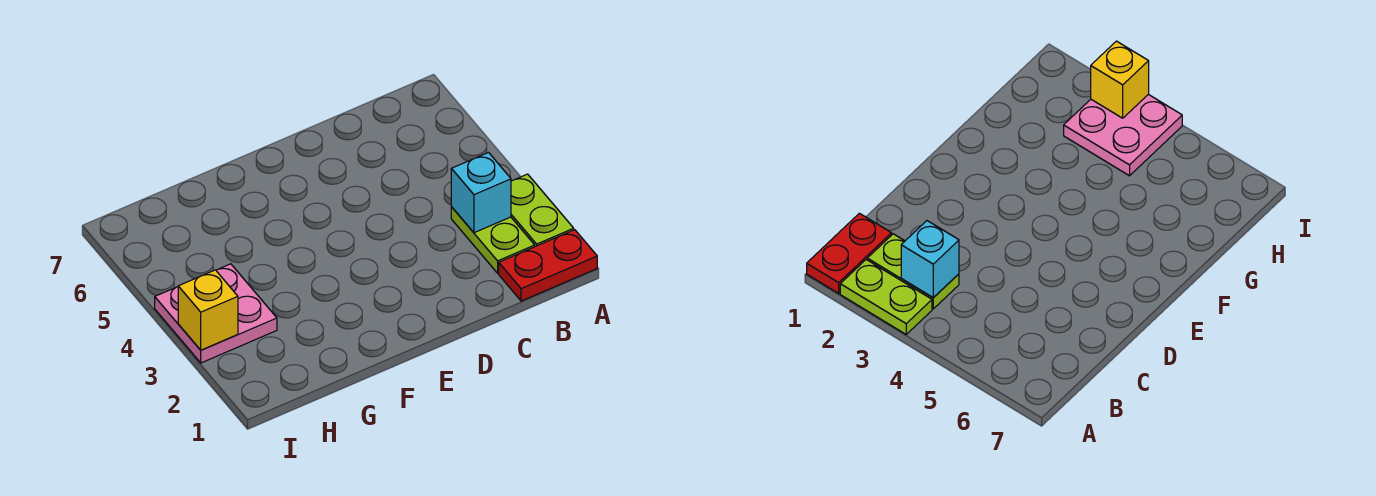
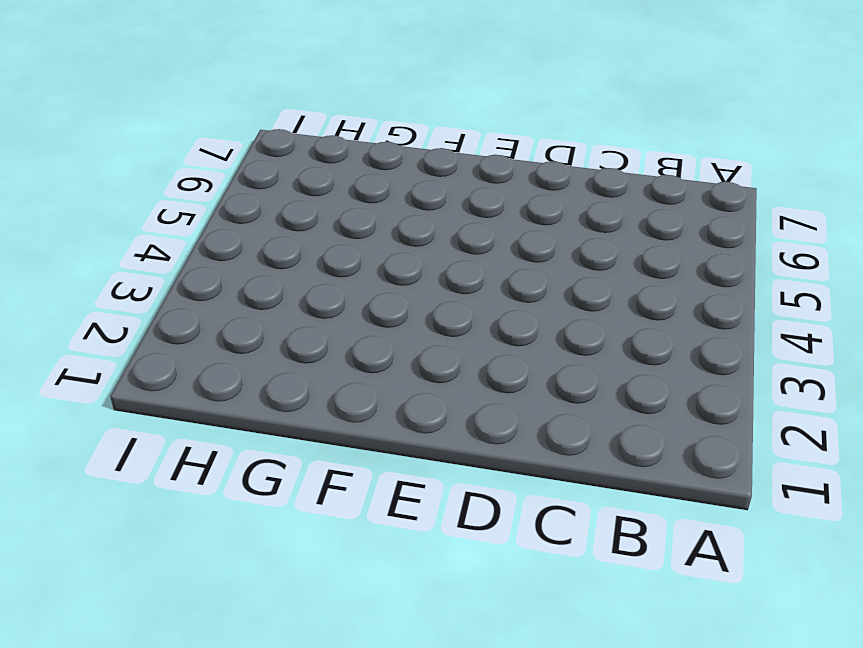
none -> red plate A1:B1 level 1
none -> lime plate A2:A3 level 1

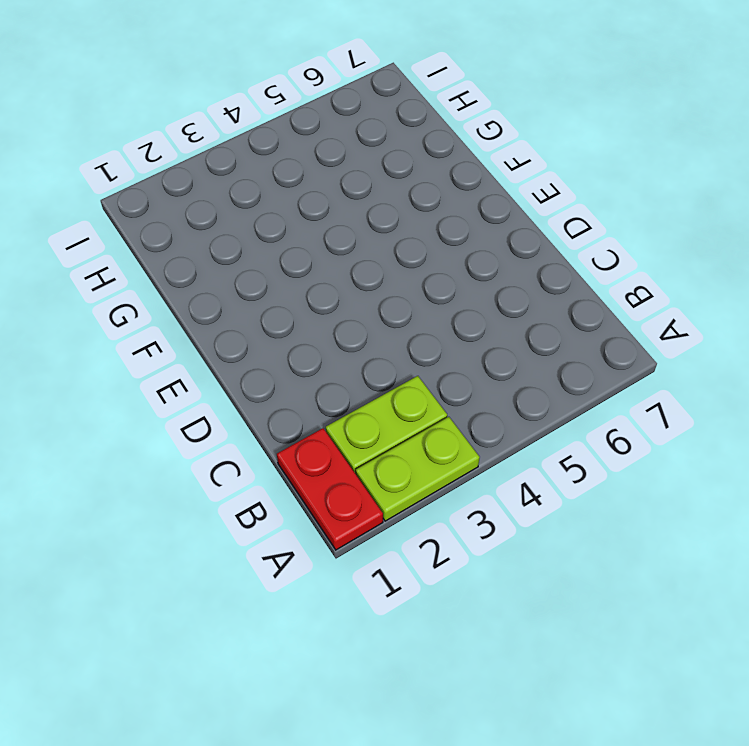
none -> pink plate H3:I4 level 1
none -> cyan brick B3 level 2

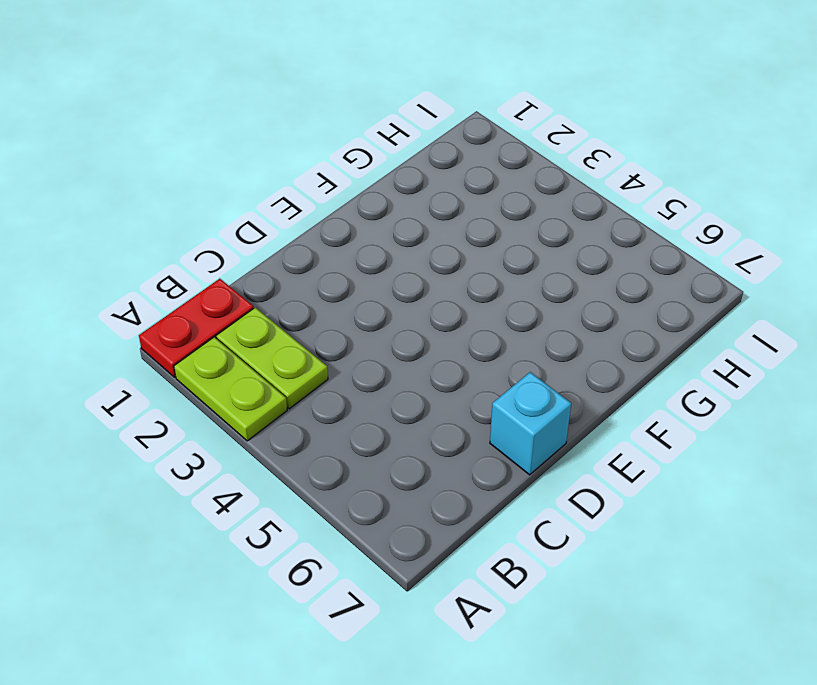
cyan brick D7 level 1 -> cyan brick B3 level 2
none -> pink plate H3:I4 level 1
none -> yellow brick I3 level 2

